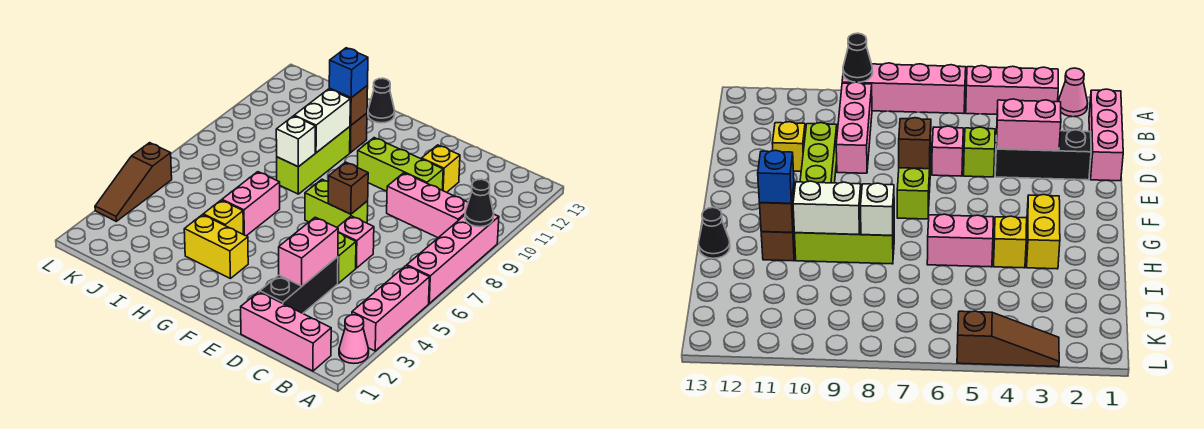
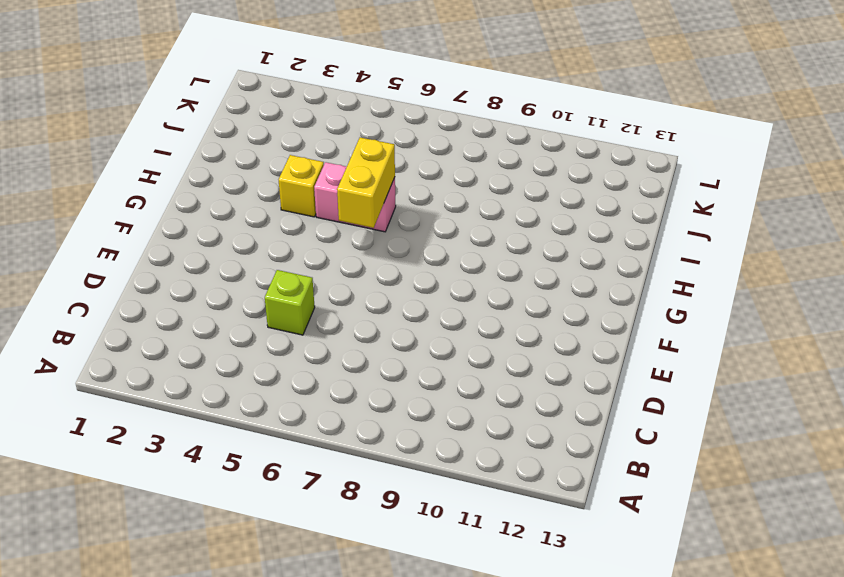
yellow brick G6:H6 level 2 -> yellow brick G3:H3 level 1
none -> pink cone A2 level 1
none -> pink brick A3:A5 level 1
none -> pink brick A6:A9 level 1

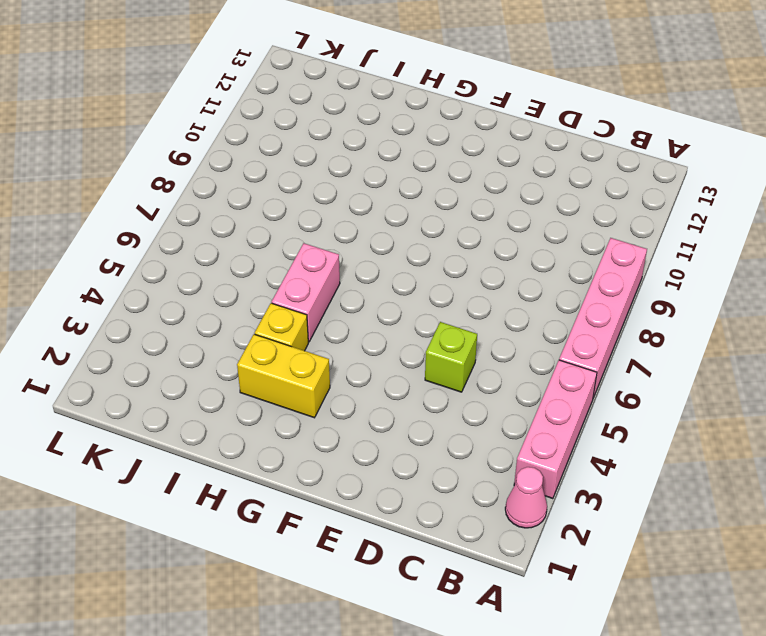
none -> pink brick B1:D1 level 1
none -> pink brick B9:D9 level 1
none -> black brick D2:D4 level 1

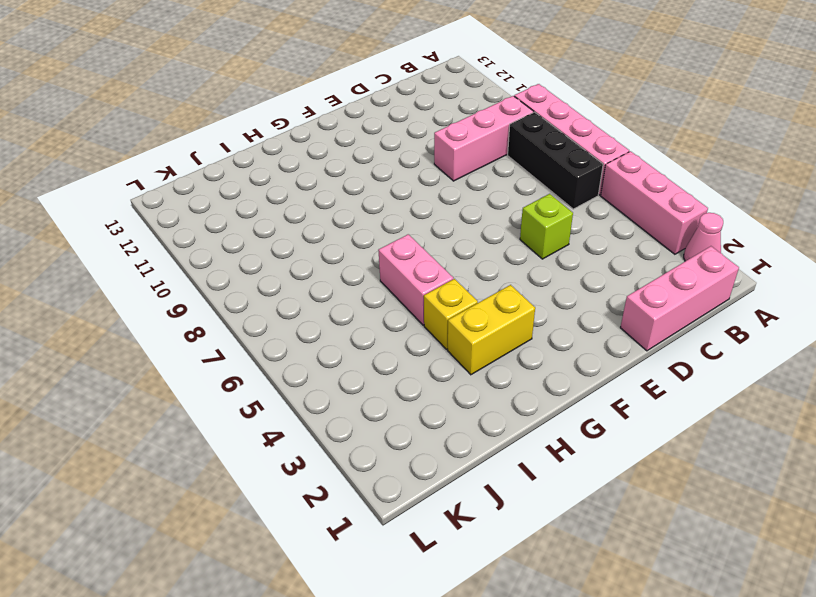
black brick B6:B8 level 1 -> black brick D2:D4 level 1
none -> pink brick D6 level 1
none -> lime brick D10:F10 level 1
none -> yellow brick D11 level 1

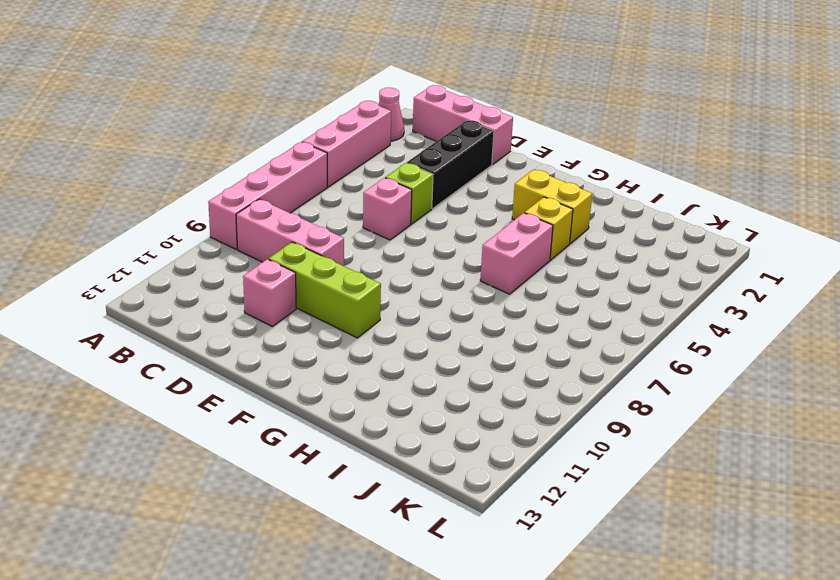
pink brick D11 level 1 -> yellow brick D11 level 1
none -> lime brick E7:F7 level 1
none -> lime brick H8:H10 level 1
none -> brown brick H11 level 1

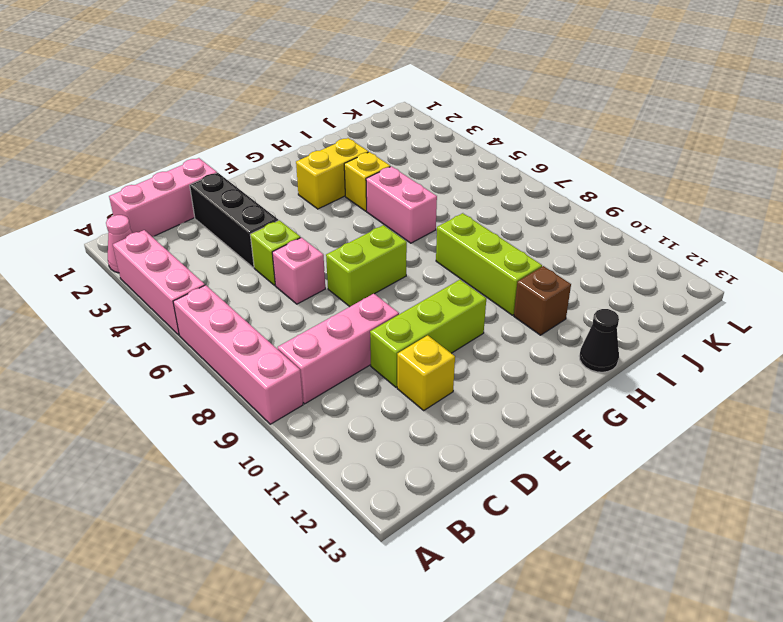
none -> brown slope L3:L5 level 1 top 5
none -> black cone A9 level 2
none -> pink brick D3:D4 level 2

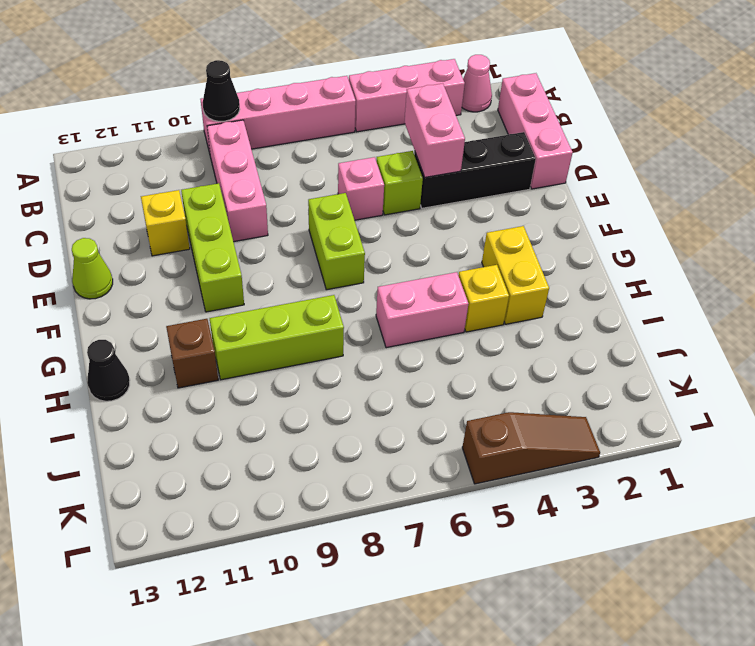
pink brick C4:D4 level 2 -> pink brick D3:D4 level 2
lime cone E13 level 1 -> none
none -> brown brick E7 level 2
none -> white brick H8 level 2
none -> white brick H9:H10 level 2

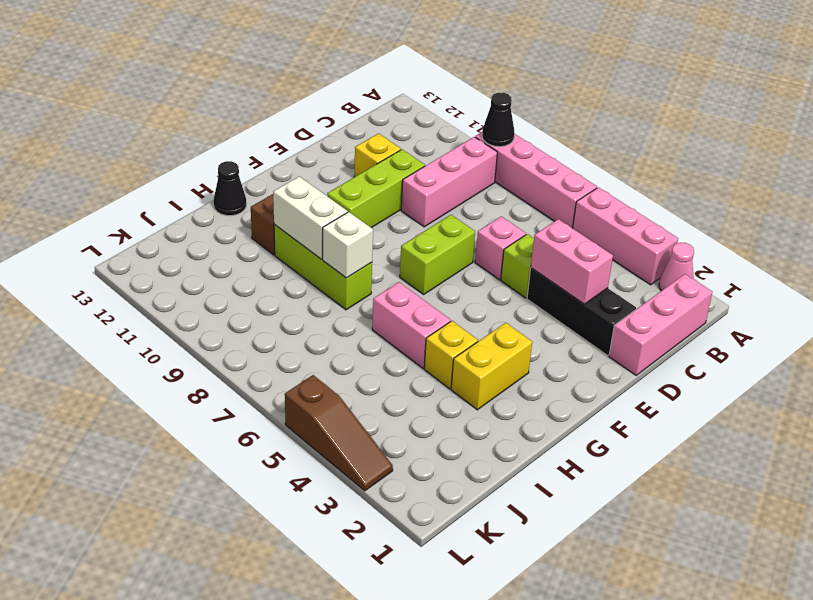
none -> brown brick E7 level 2
none -> brown brick H11 level 2
none -> blue brick H11 level 3

